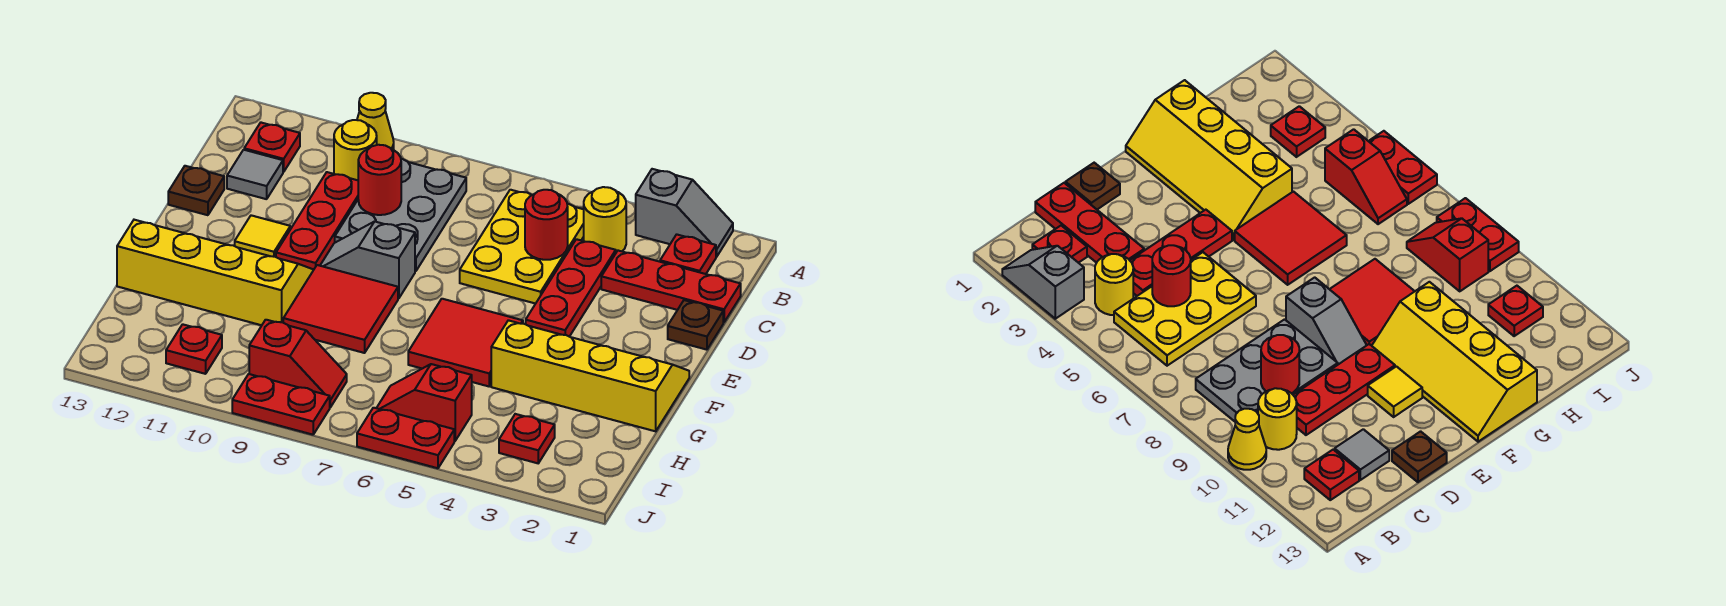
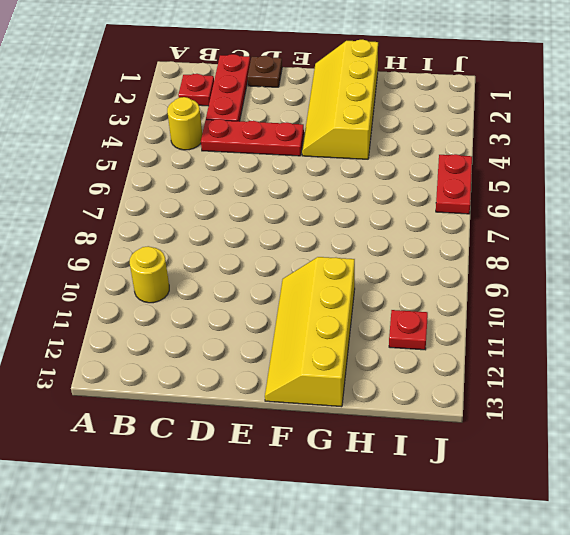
none -> grey slope A2:A3 level 1 top 3
none -> yellow cone A10 level 1
none -> yellow plate B5:D6 level 1

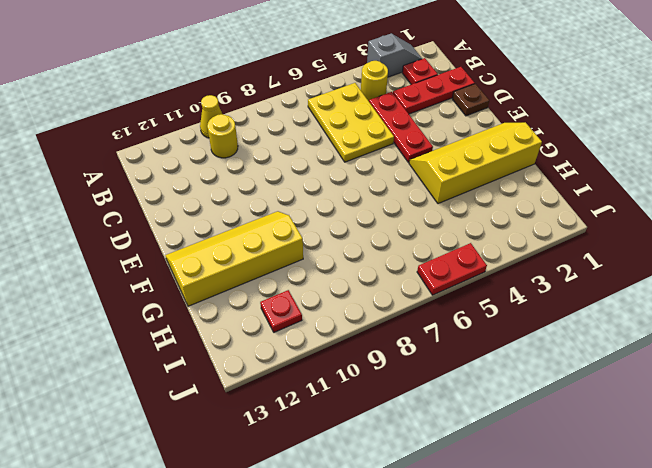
none -> grey plate B8:D9 level 1
none -> red plate B12 level 1
none -> red plate C10:E10 level 1

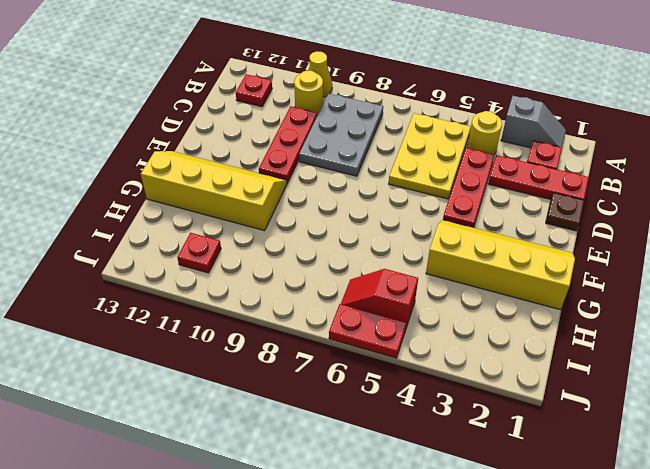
none -> grey tile C12 level 1
none -> brown plate D13 level 1
none -> grey slope E8:E9 level 1 top 8

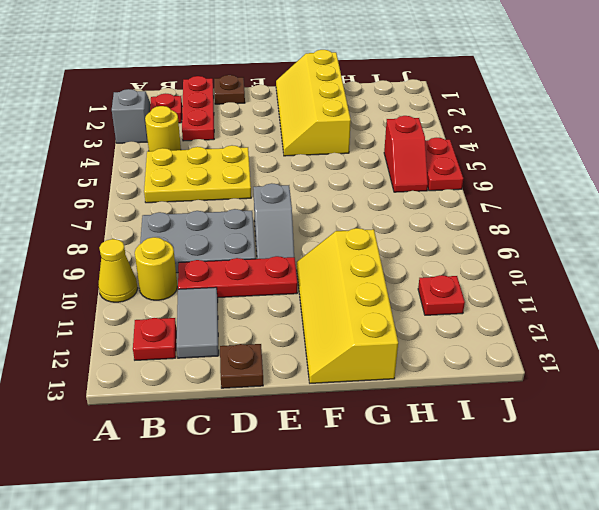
grey tile C11:C12 level 1 -> grey tile C12 level 1
none -> red plate C4:E4 level 1
none -> yellow tile E11 level 1
none -> red tile F5:G6 level 1

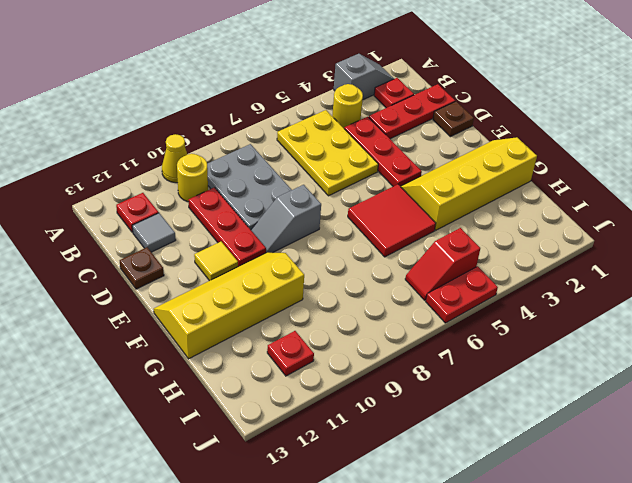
none -> red tile F8:G9 level 1
none -> red plate I3 level 1
none -> red slope I8:I9 level 1 top 9

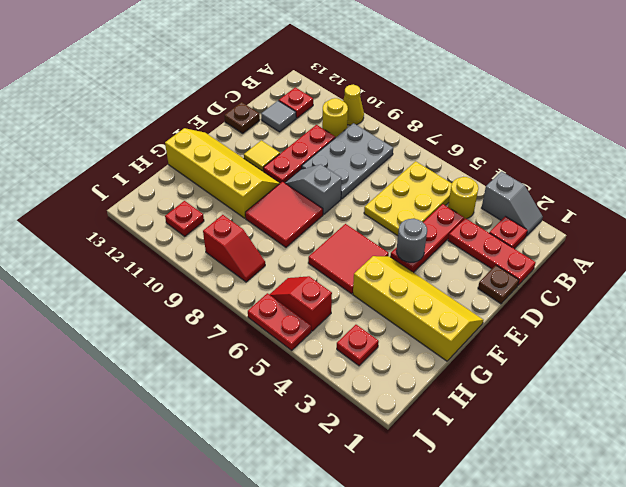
grey round brick E4 level 2 -> none
none -> red plate J8:J9 level 1
none -> red round brick C5 level 2
none -> red round brick C9 level 2

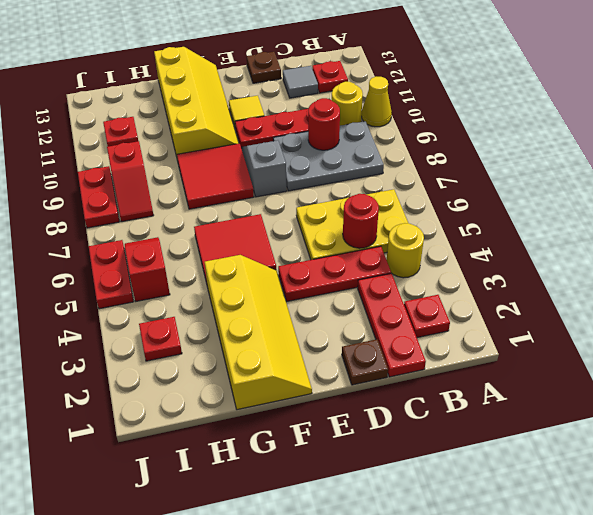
none -> grey slope A2:A3 level 1 top 3

